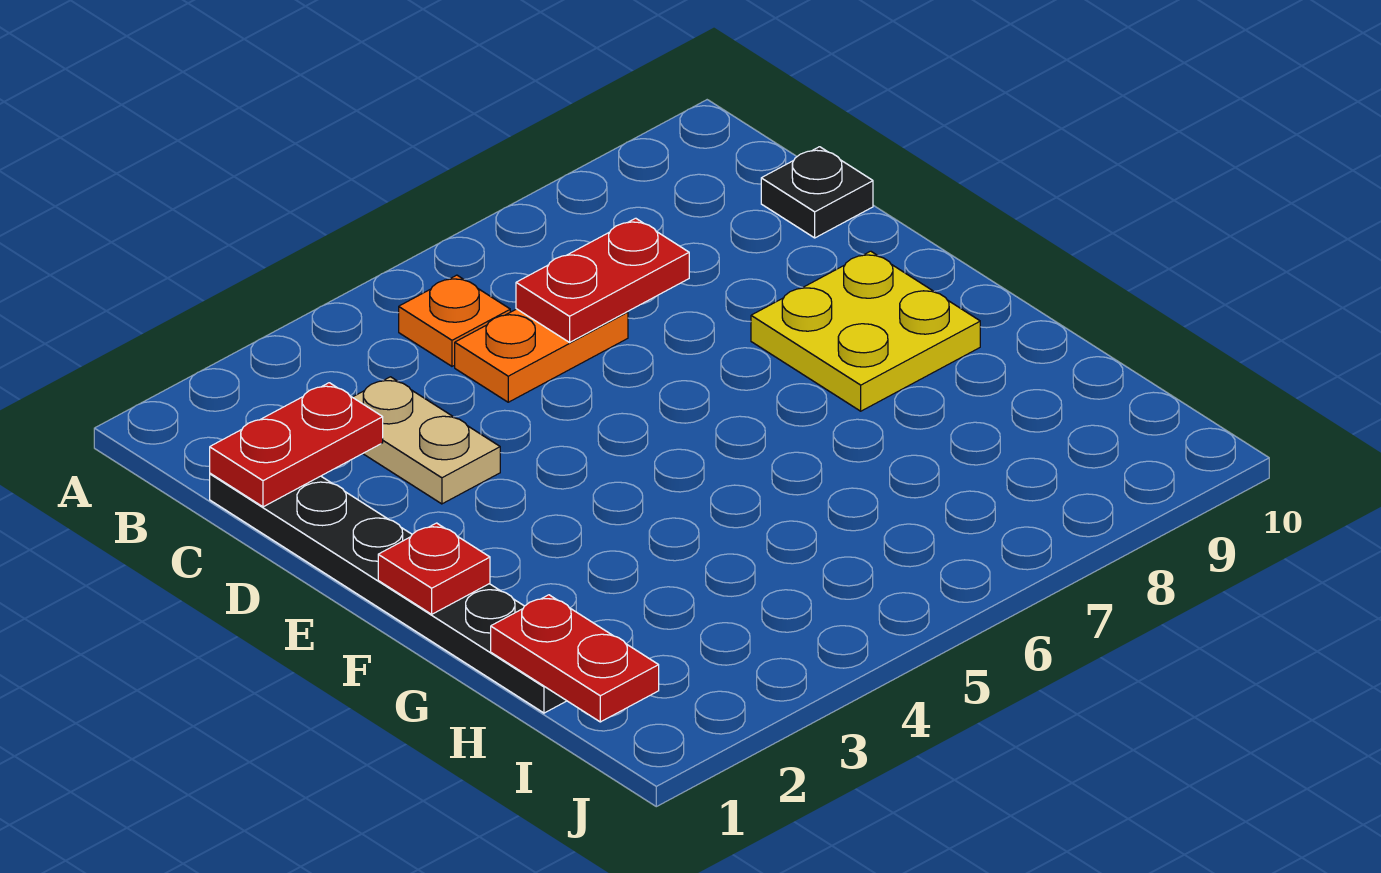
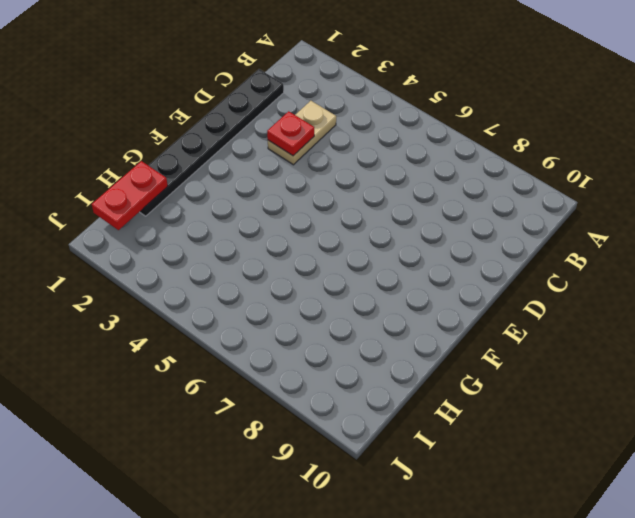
red plate D3 level 2 -> red plate F1 level 2
none -> orange plate B5 level 1
none -> orange plate C5:C6 level 1

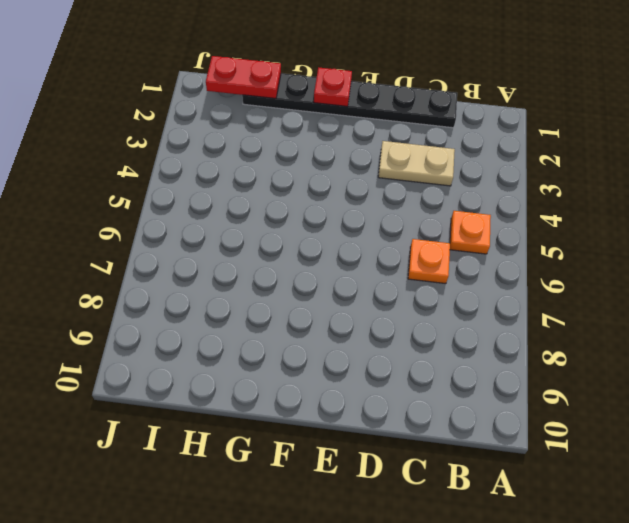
orange plate C6 level 1 -> orange plate C5:C6 level 1
none -> black plate C10 level 1
none -> yellow plate E8:F9 level 1

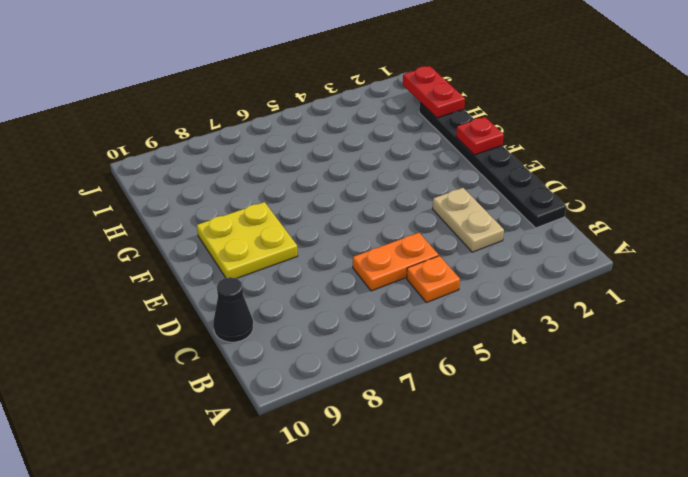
black cone C10 level 1 -> black plate C10 level 1
none -> red plate C1:C2 level 2
none -> red plate C6:C7 level 2

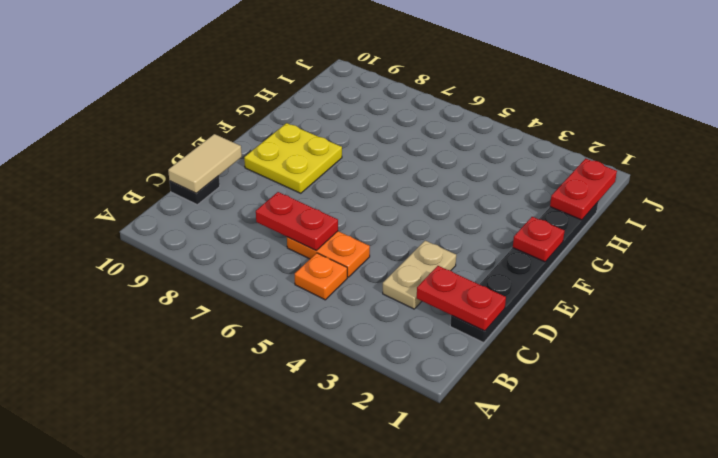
tan tile C10:D10 level 2 -> none

